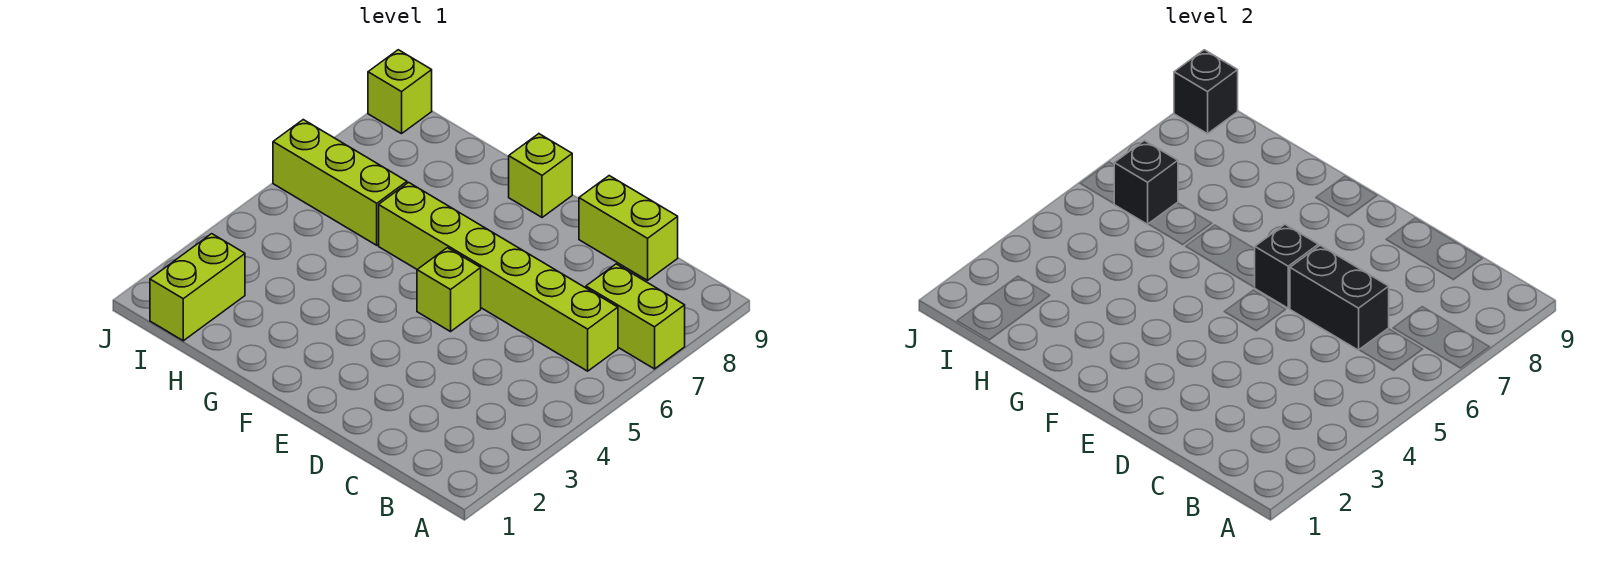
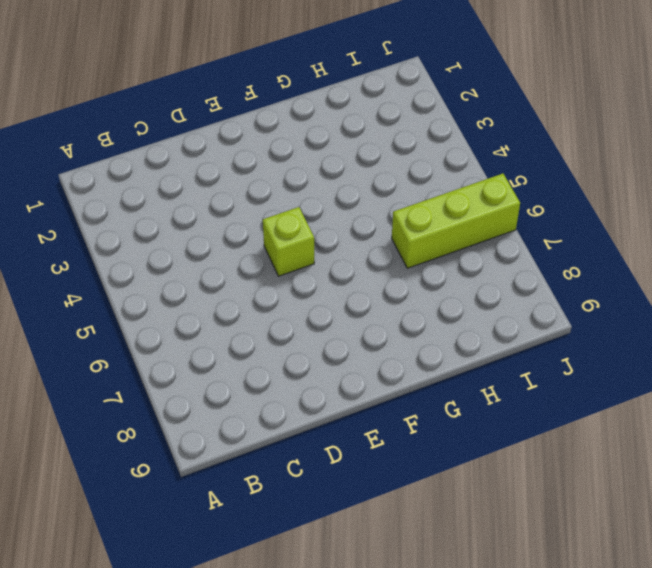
none -> lime brick A7:B7 level 1
none -> lime brick B6:G6 level 1
none -> lime brick C9:D9 level 1

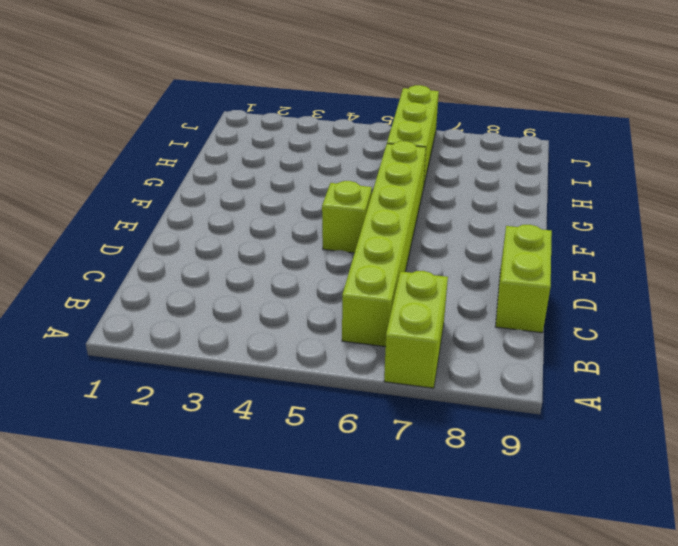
none -> lime brick F9 level 1
none -> lime brick I1:I2 level 1
none -> lime brick J9 level 1

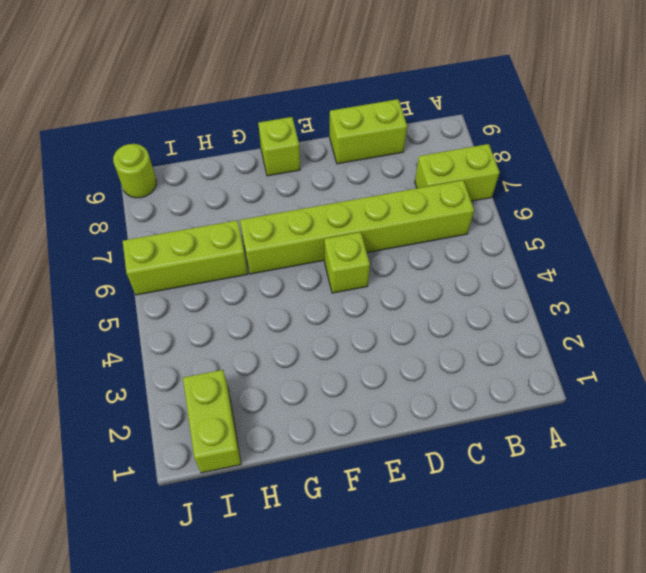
lime round brick J9 level 1 -> lime brick J9 level 1
none -> black brick C6:D6 level 2
none -> black brick E6 level 2
none -> black brick I6 level 2

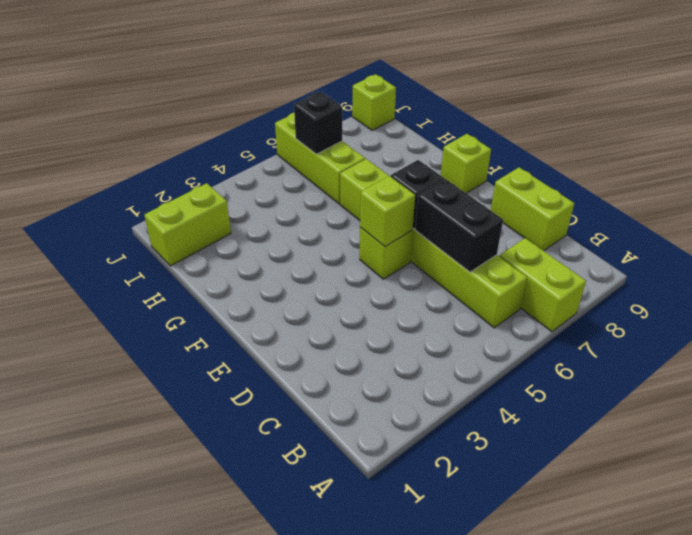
lime brick E5 level 2 -> none
none -> black brick J9 level 2

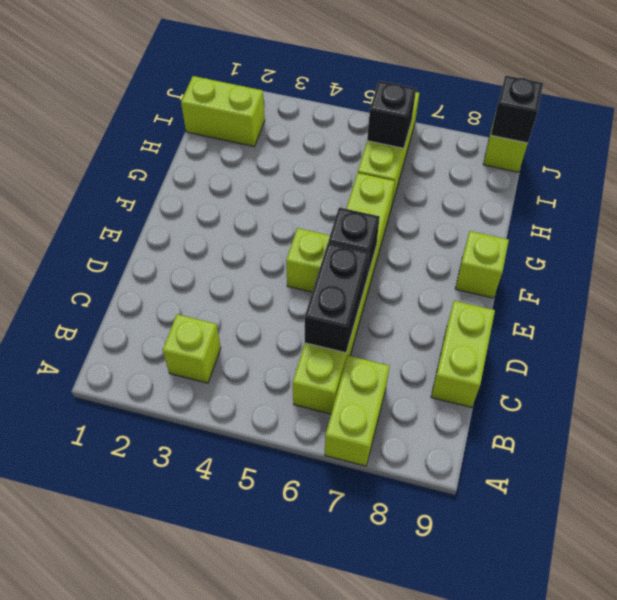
lime brick B3 level 1 -> none

